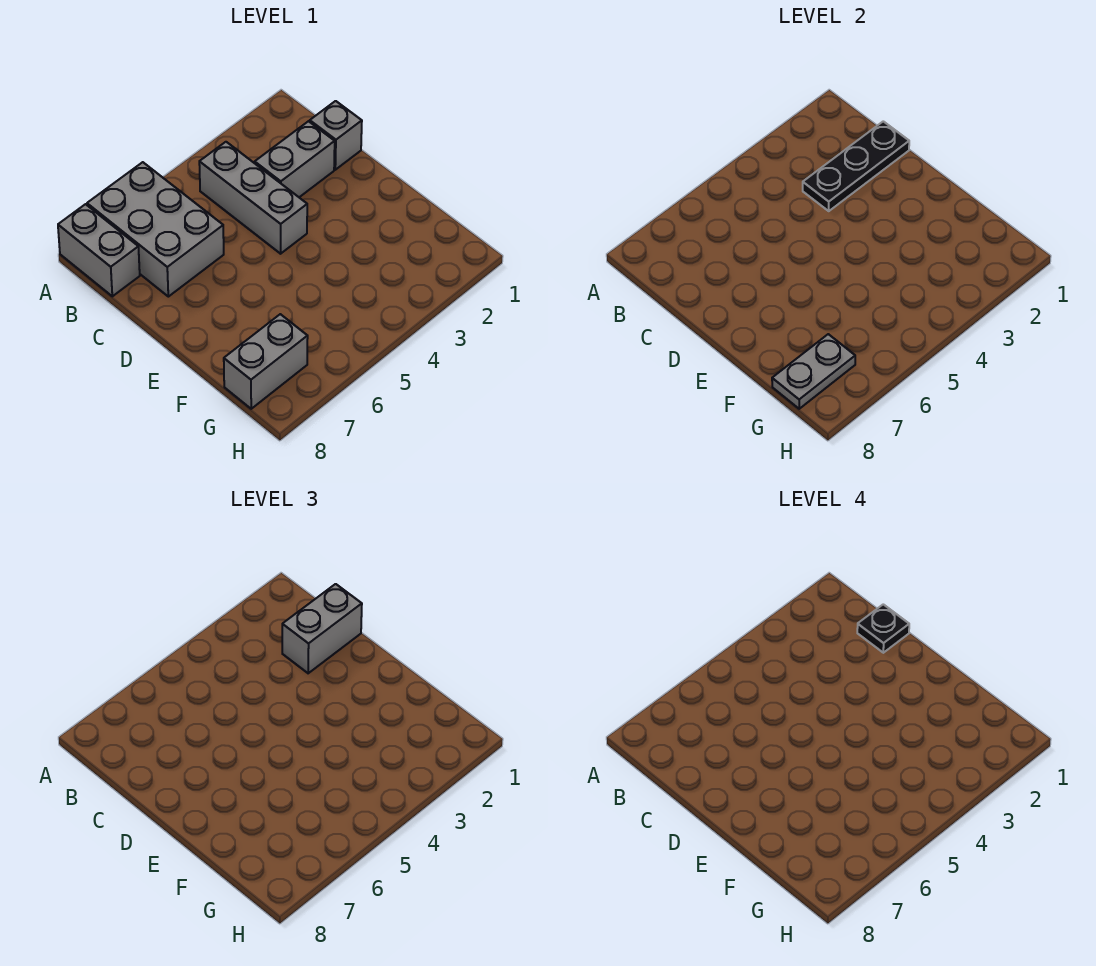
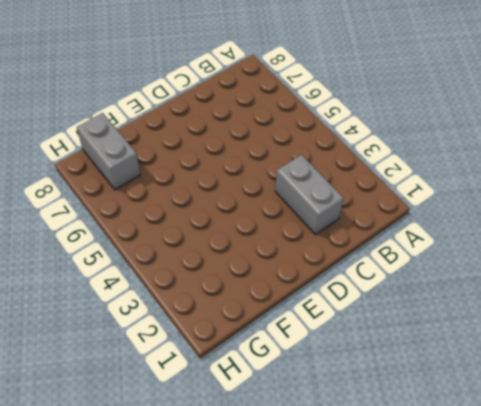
none -> grey brick A6:C7 level 1
none -> grey brick A8:B8 level 1

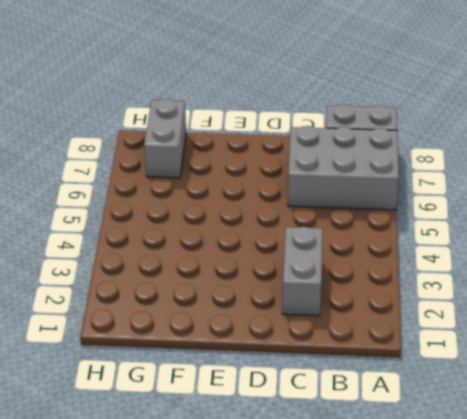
none -> grey brick B4:D4 level 1
none -> grey brick C1 level 1

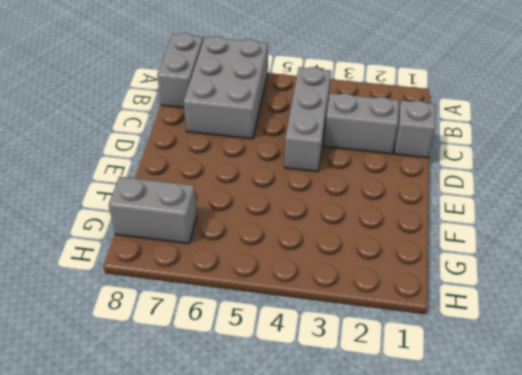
none -> black plate C1:C3 level 2
none -> grey plate G7:G8 level 2

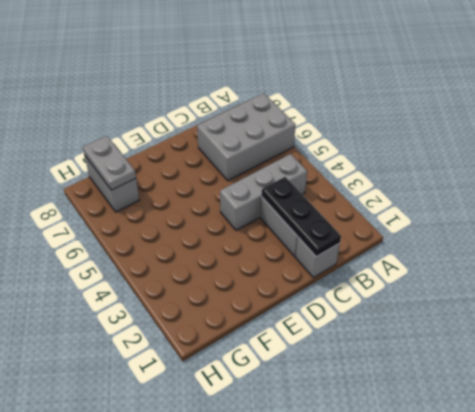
none -> grey brick A8:B8 level 1
none -> grey brick C1:C2 level 3

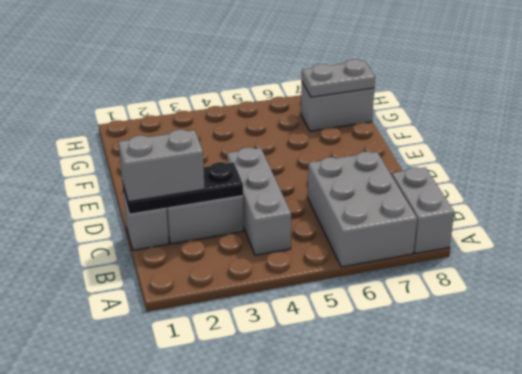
none -> black plate C1 level 4

